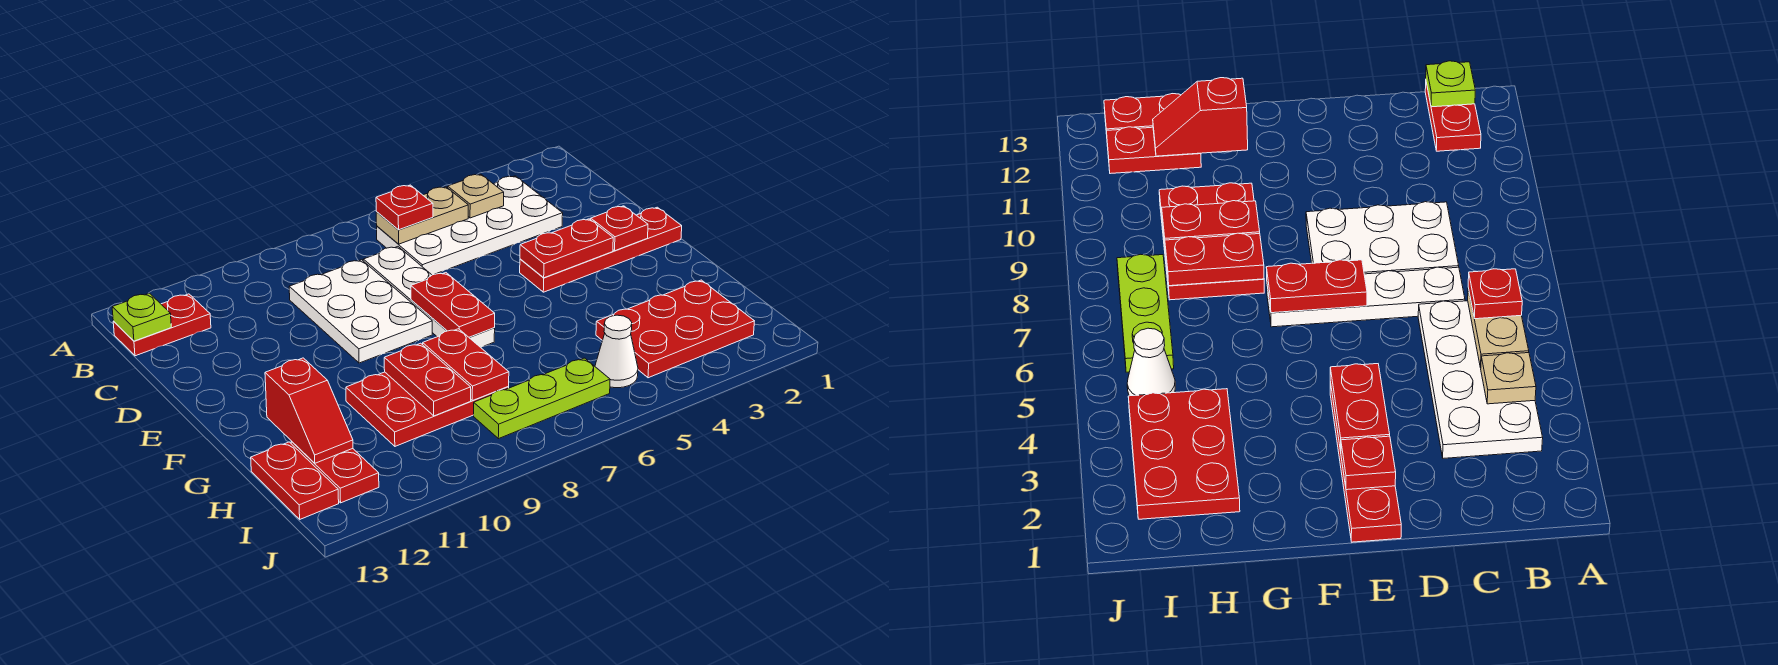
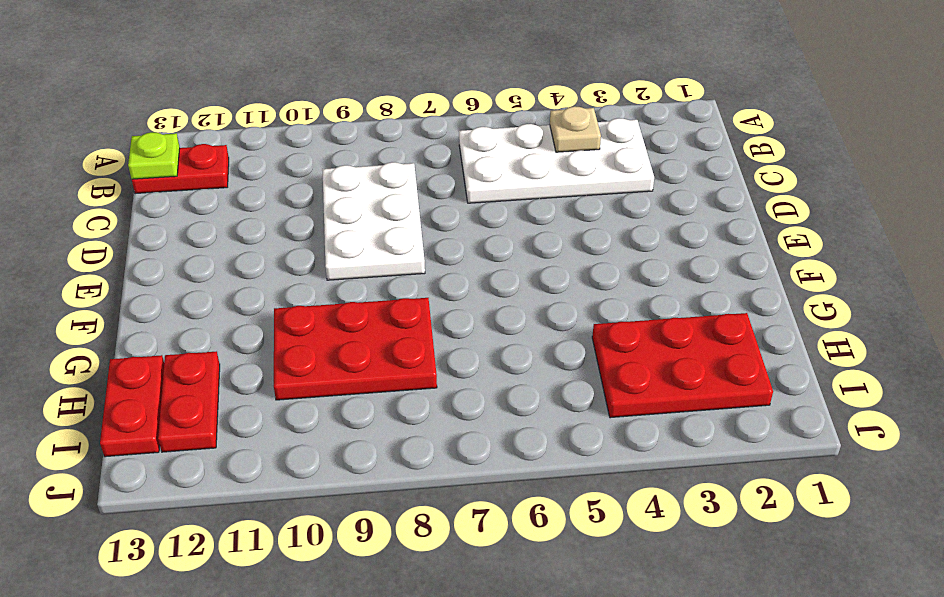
none -> white plate C7:F7 level 1
none -> red plate E1:E4 level 1
none -> white cone I5 level 1

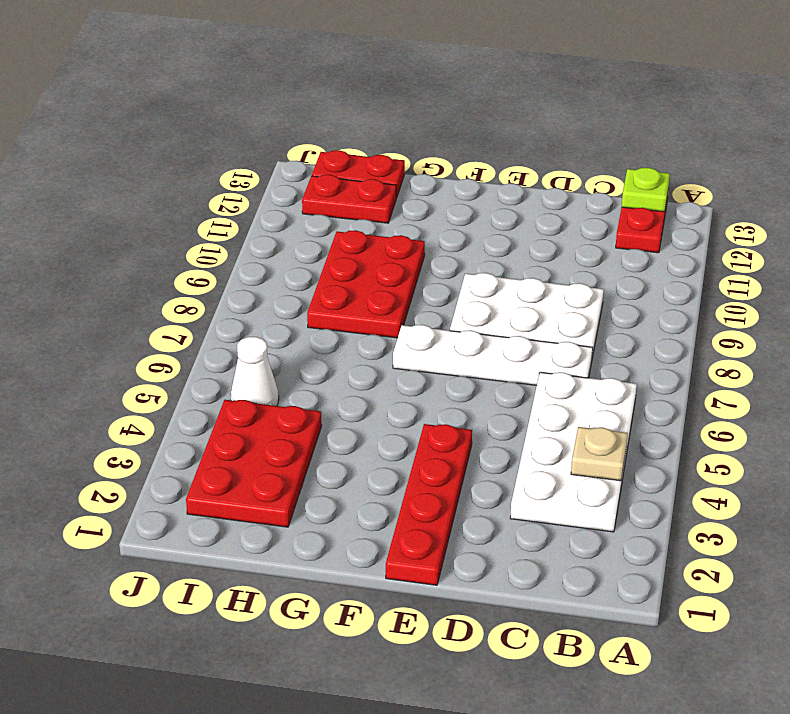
none -> lime plate I6:I8 level 1
none -> tan plate B5:B6 level 2
none -> red plate E2 level 2

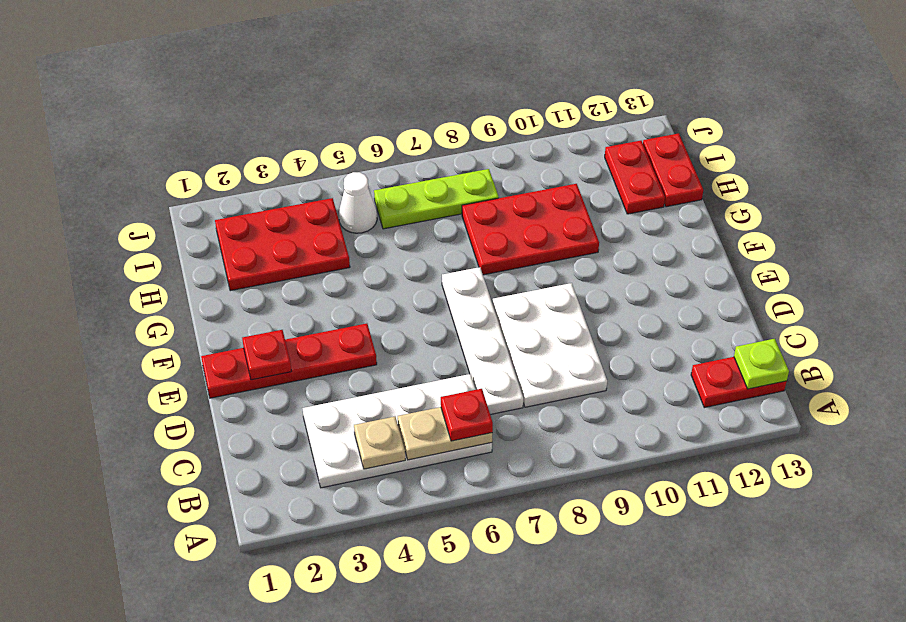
none -> red plate E3:E4 level 2
none -> red plate E7:F7 level 2
none -> red plate G8:H8 level 2

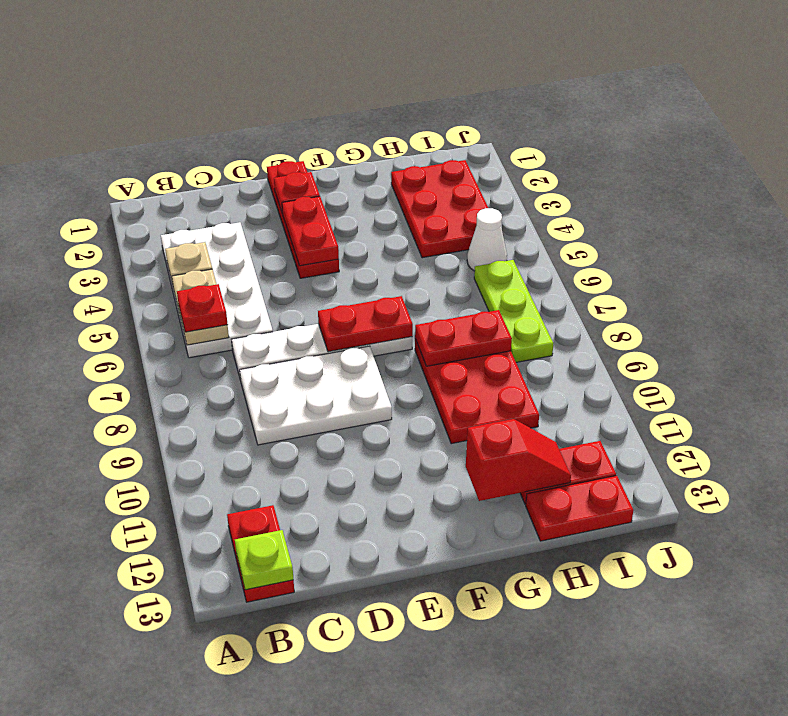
none -> red plate G9:H9 level 2

